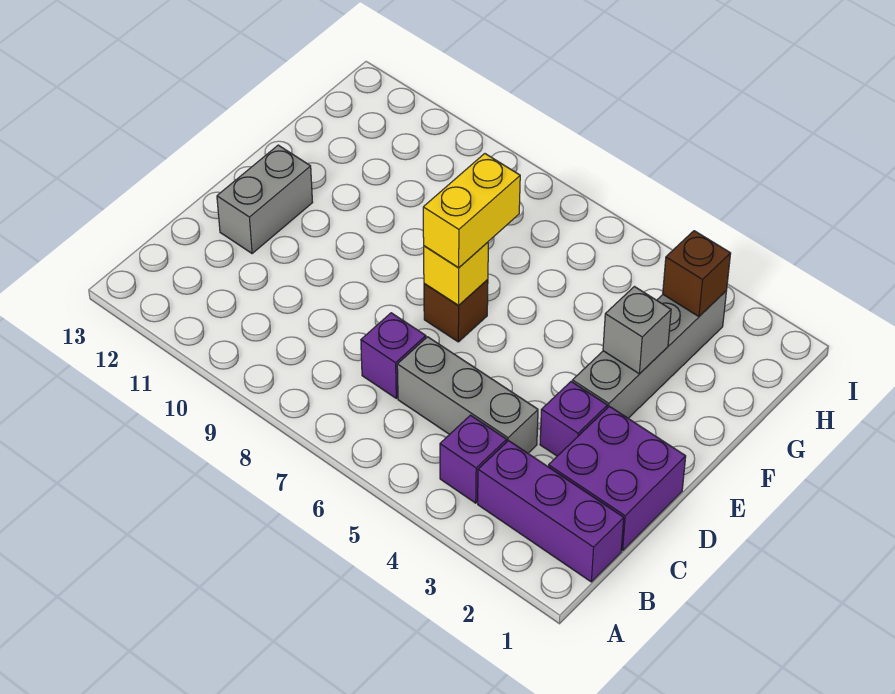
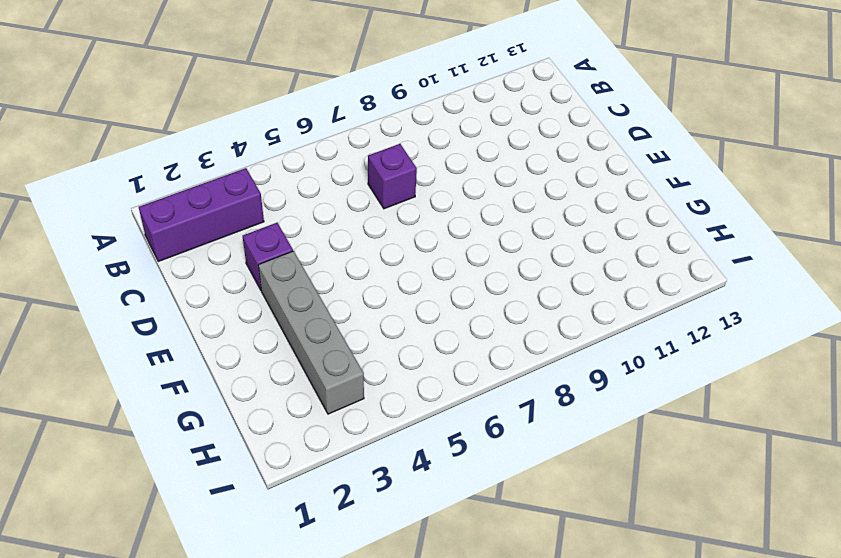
none -> purple brick B4 level 1
none -> purple brick C1:D2 level 1
none -> grey brick C4:C6 level 1

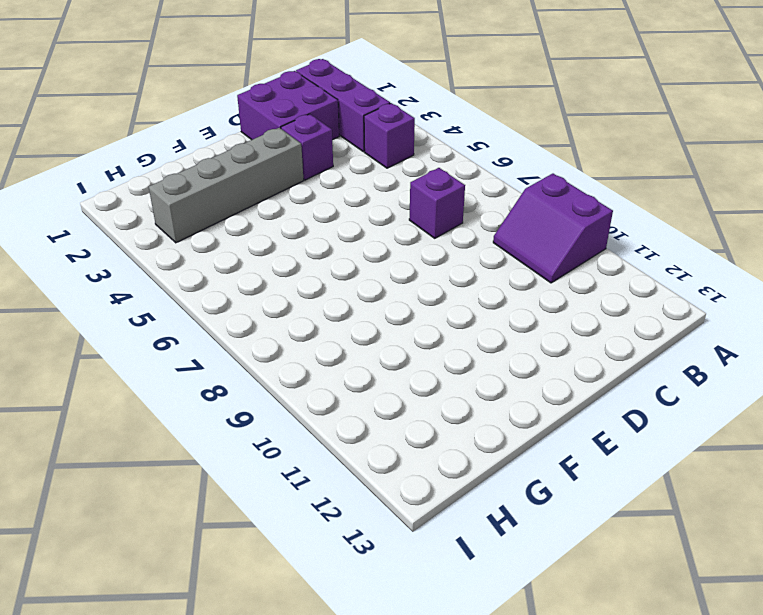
purple slope A9:B10 level 1 top A -> none
none -> grey brick C4:C6 level 1
none -> grey brick D12:E12 level 1
none -> brown brick E7 level 1

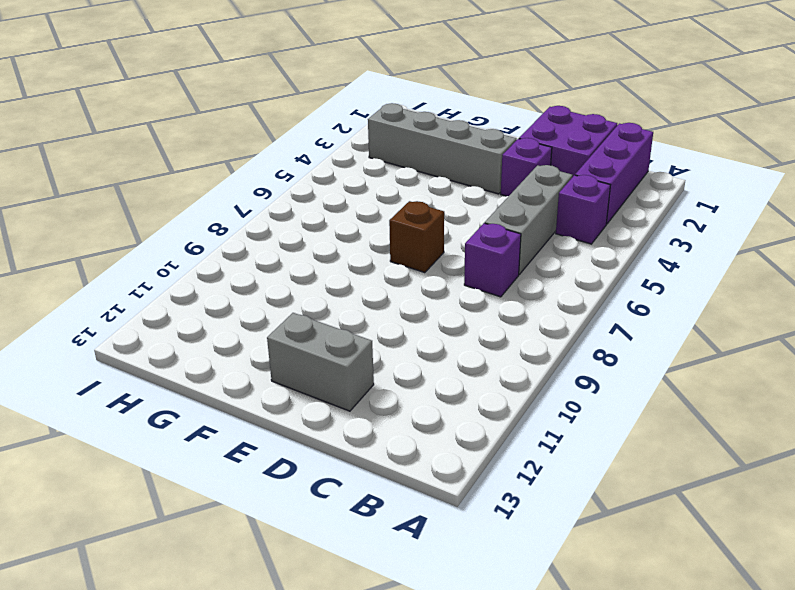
none -> yellow brick E7 level 2
none -> grey brick F3 level 2
none -> brown brick H3 level 2

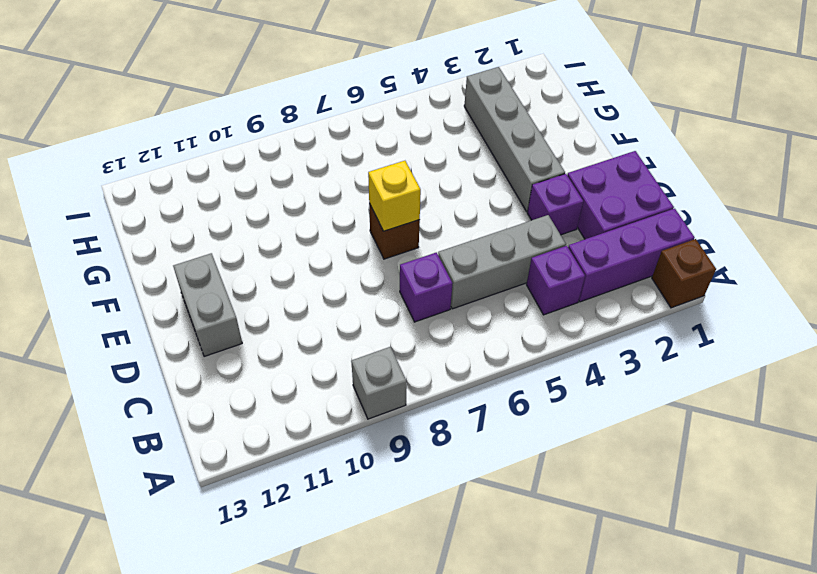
brown brick A1 level 1 -> brown brick H3 level 2
grey brick A9 level 1 -> grey brick F3 level 2
none -> yellow brick E7:F7 level 3

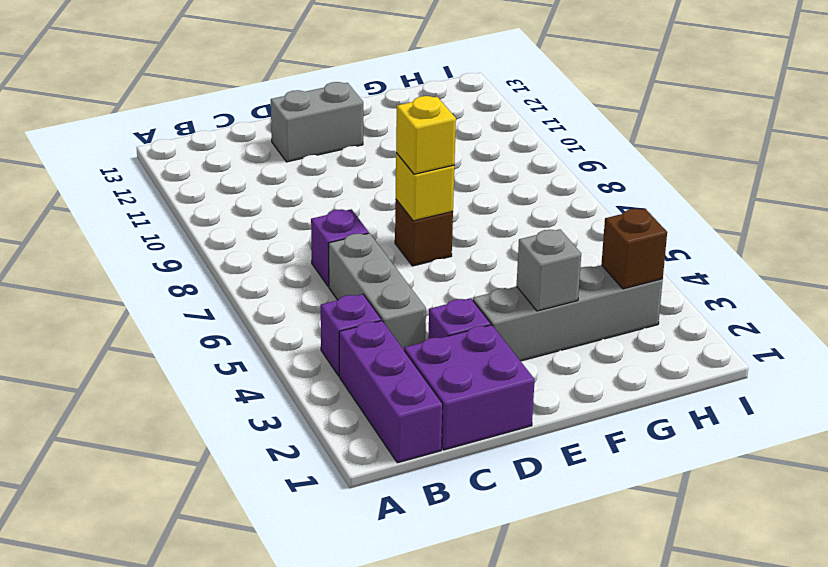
yellow brick E7 level 3 -> yellow brick E7:F7 level 3

